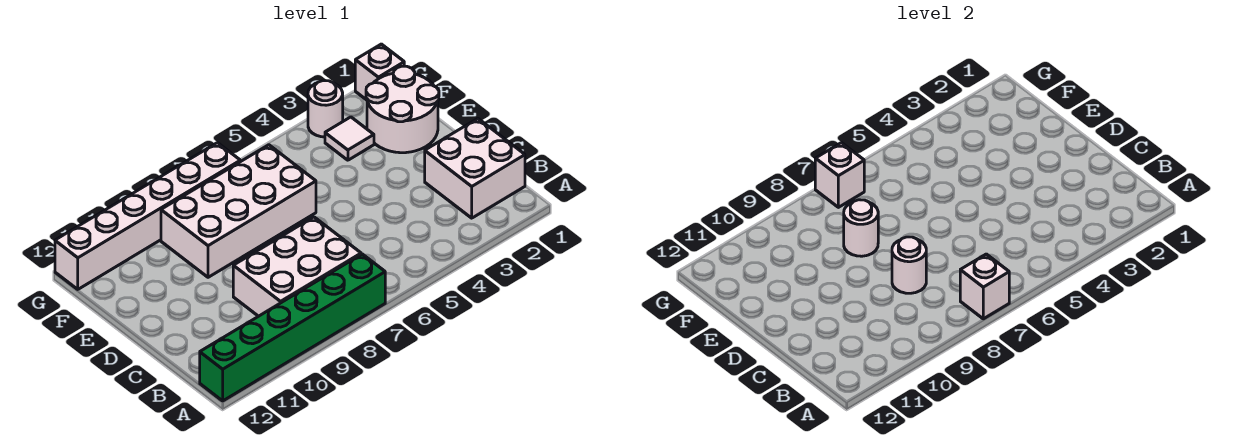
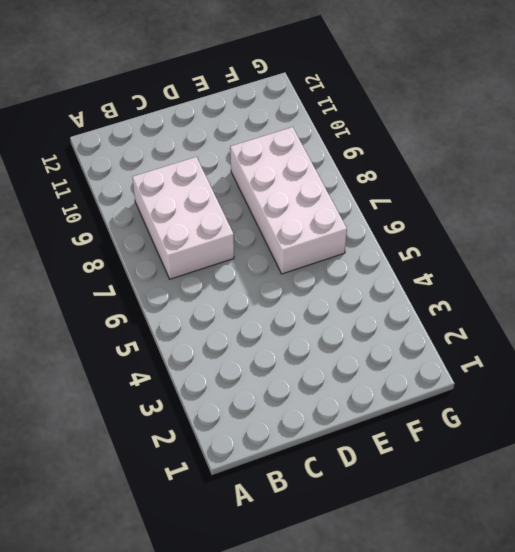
none -> green brick A7:A12 level 1
none -> white brick B1:C2 level 1
none -> white round brick E1:F2 level 1

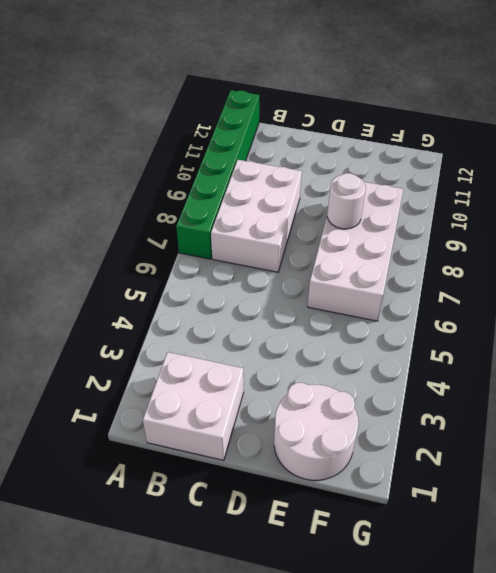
none -> white tile F3 level 1
none -> white brick G1 level 1
none -> white round brick G3 level 1

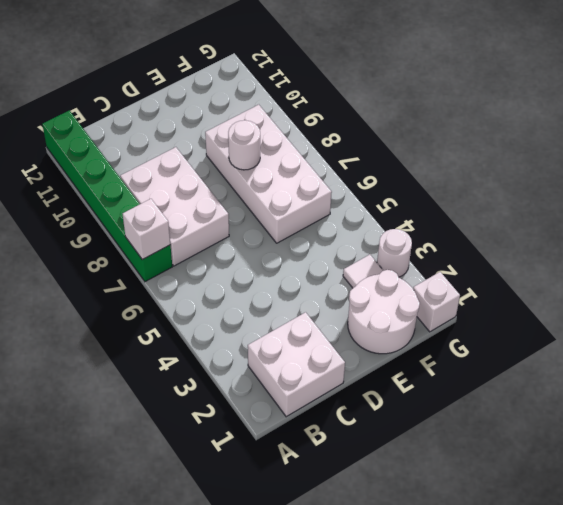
none -> white brick G7:G12 level 1
none -> white round brick C8 level 2
none -> white brick G7 level 2

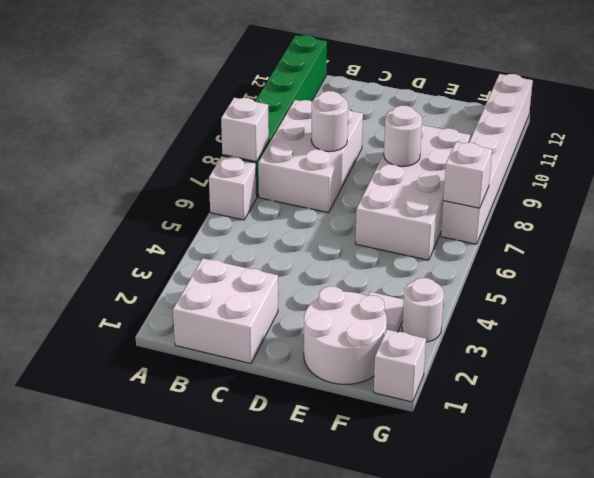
white brick A6 level 1 -> none

